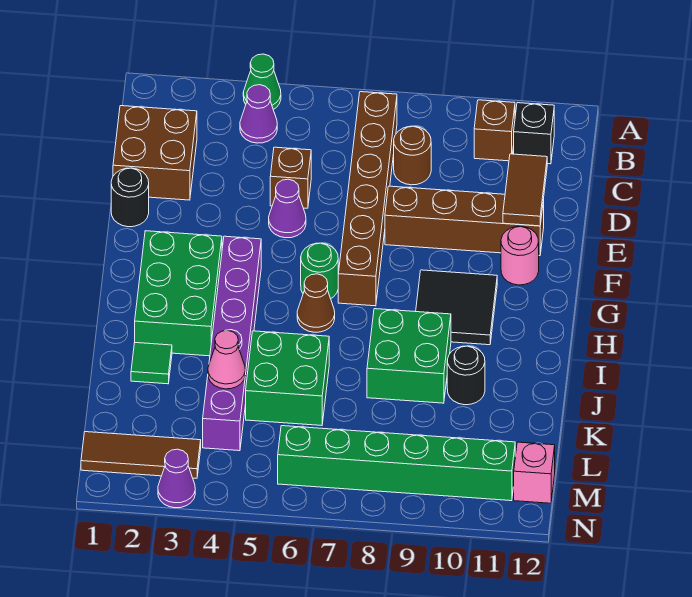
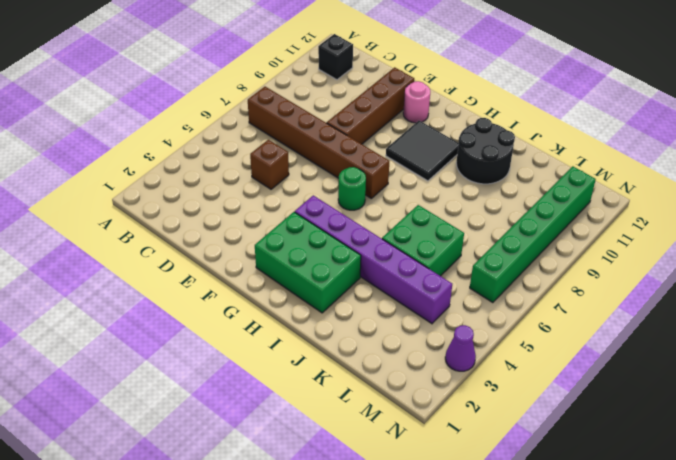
black round brick I10:J11 level 1 -> black round brick J10 level 1
none -> green cone A4 level 1
none -> purple cone B4 level 1
none -> brown brick B10 level 1

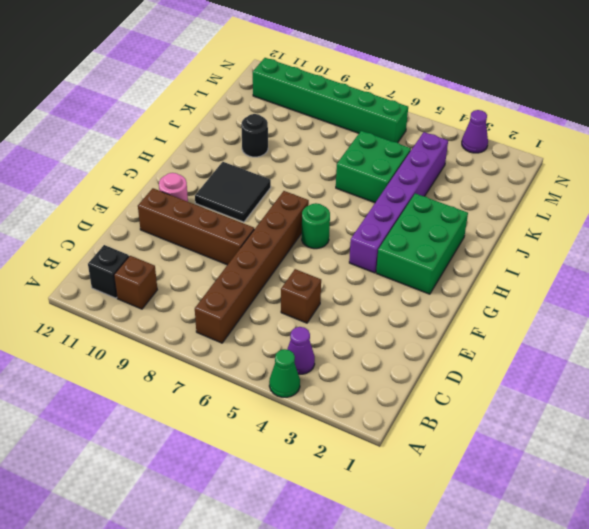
none -> brown brick C1:D2 level 1
none -> brown round brick C8 level 1
none -> black round brick E1 level 1

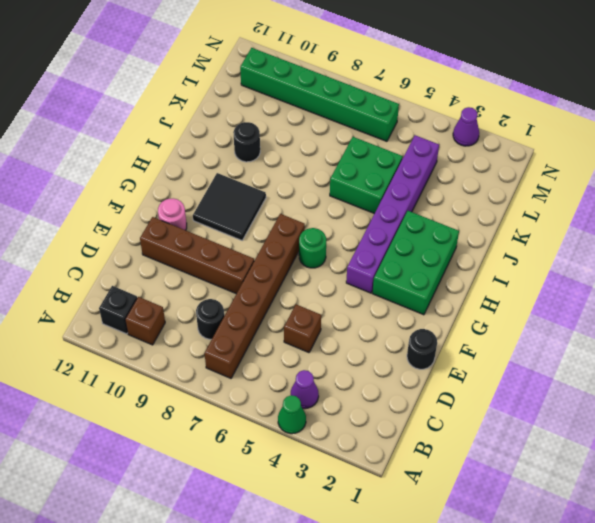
black round brick C8 level 1 -> brown round brick C8 level 1
none -> brown brick C1:D2 level 1
none -> purple cone E5 level 1
none -> brown cone H6 level 1

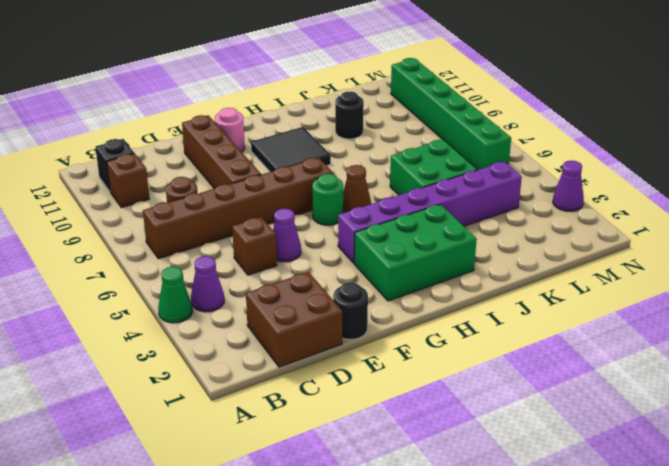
none -> green brick I8:J9 level 1
none -> green tile J2 level 1
none -> brown tile M1:M3 level 1

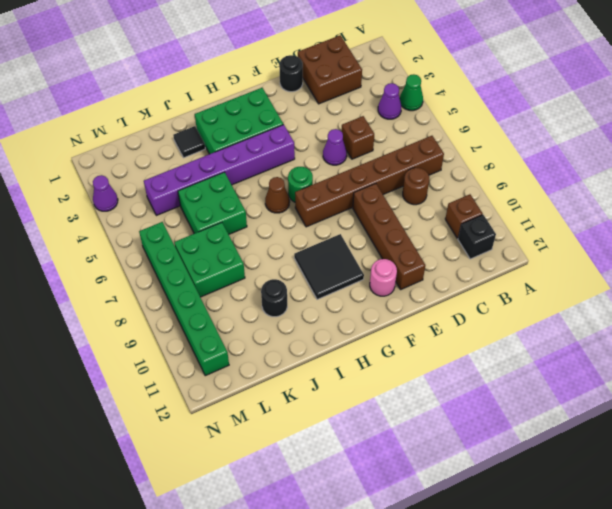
black tile J2 level 1 -> green tile J2 level 1
green brick K7:L8 level 1 -> green brick I8:J9 level 1
none -> brown tile M1:M3 level 1
none -> pink brick M12 level 1
none -> brown tile D11:E11 level 2

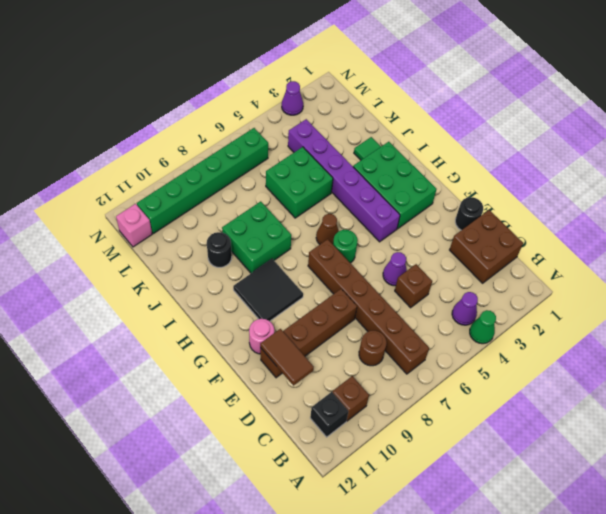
none -> brown tile M1:M3 level 1
none -> pink cone K4 level 2

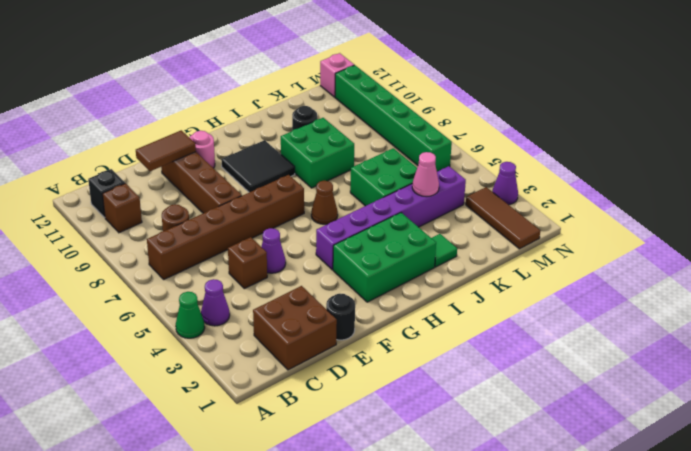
none -> green round brick G6 level 1

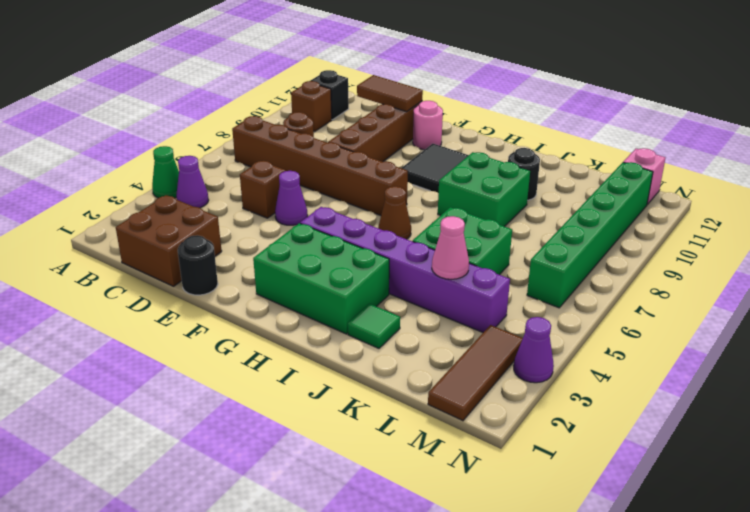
none -> green round brick G6 level 1

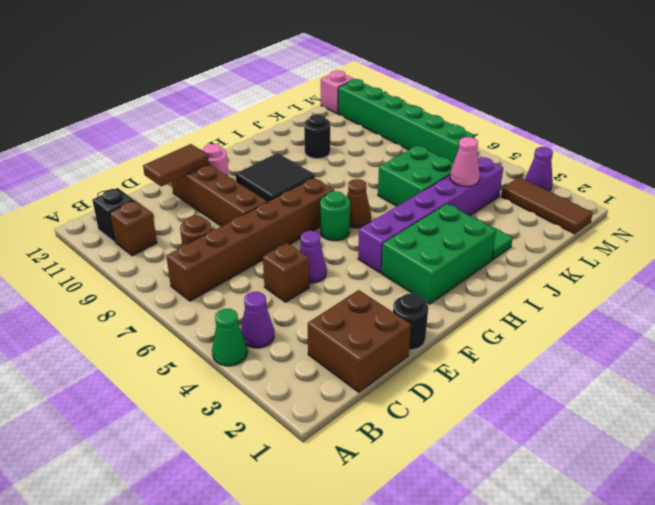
none -> green brick I8:J9 level 1

